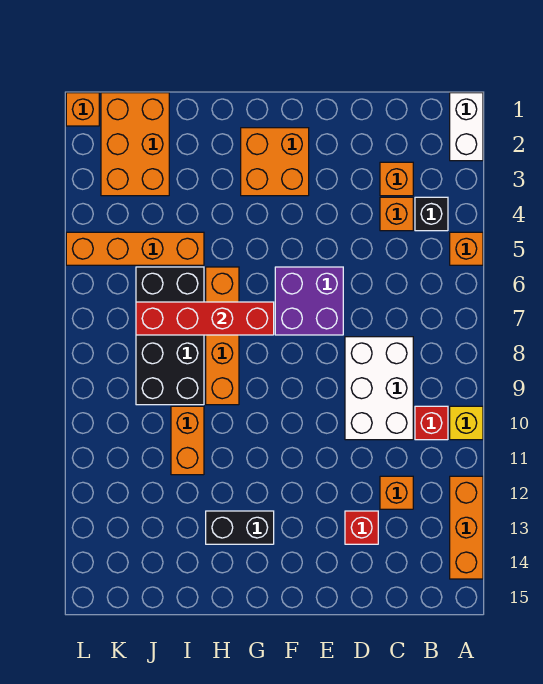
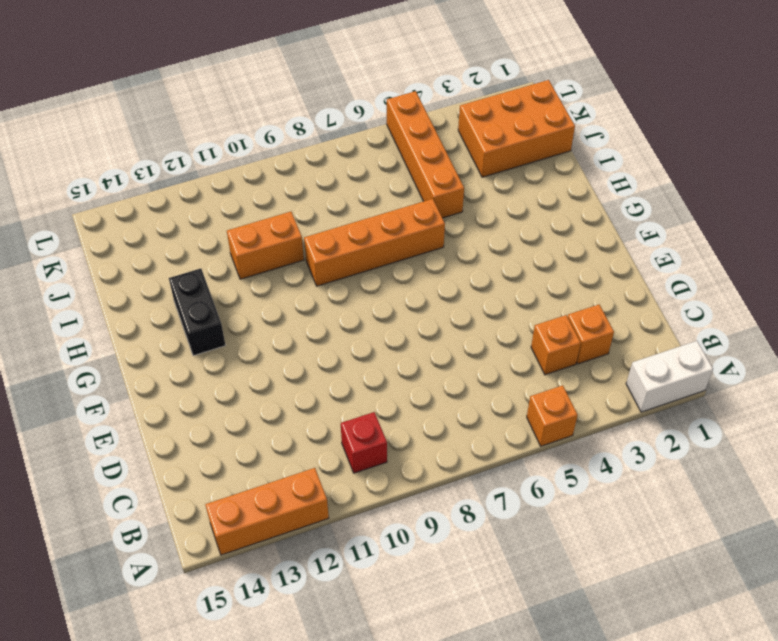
none -> yellow brick A10 level 1
none -> black brick B4 level 1
none -> white brick C8:D10 level 1

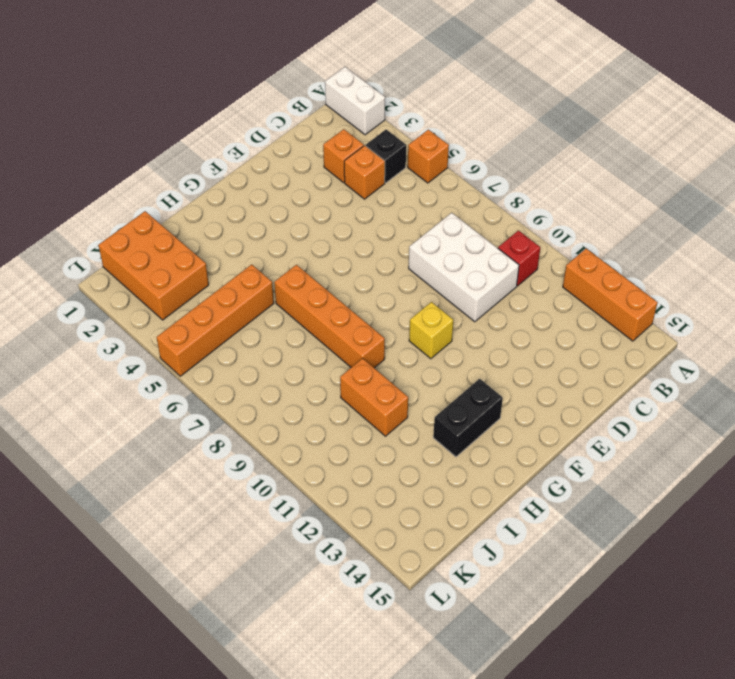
yellow brick F10 level 1 -> yellow brick A10 level 1
none -> orange brick C12 level 1
none -> red brick D13 level 1
none -> purple brick E6:F7 level 1

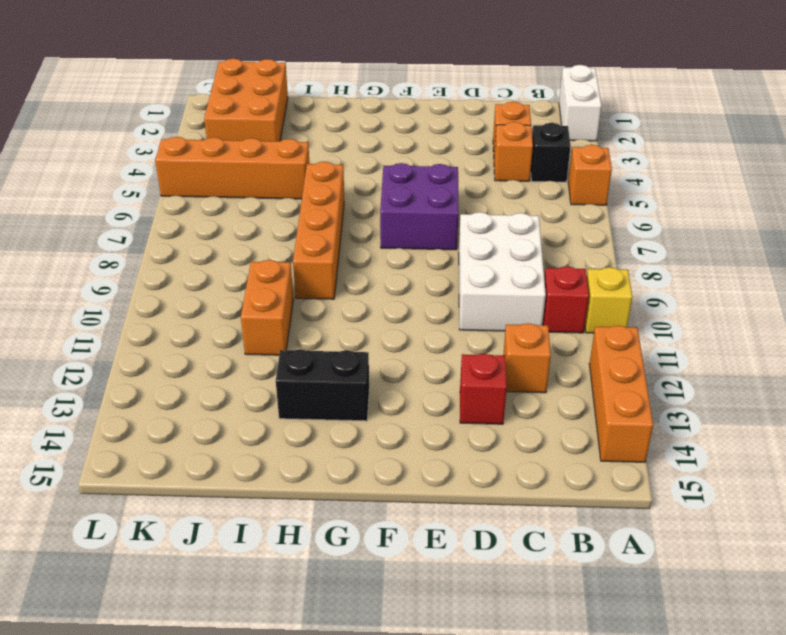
none -> orange brick F2:G3 level 1
none -> black brick I6:J9 level 1
none -> orange brick L1 level 1

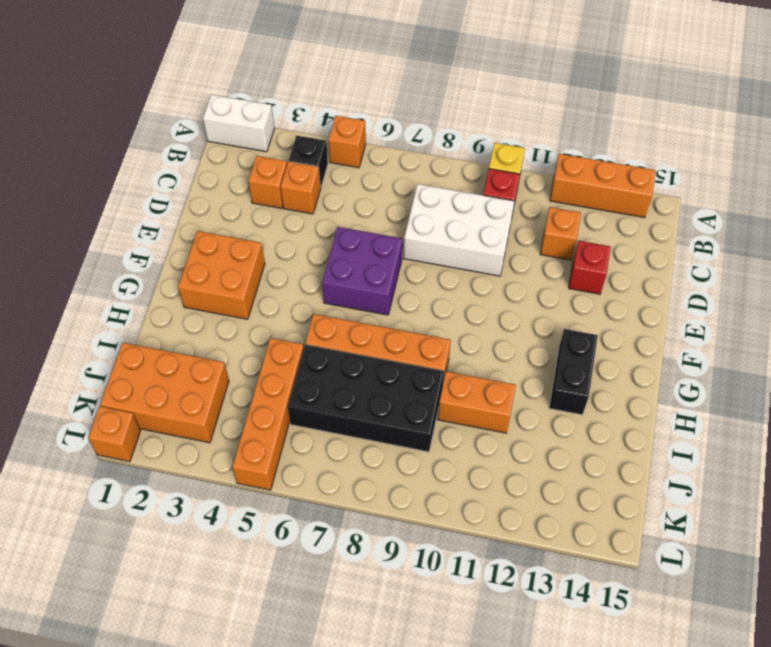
none -> red brick G7:J7 level 2

